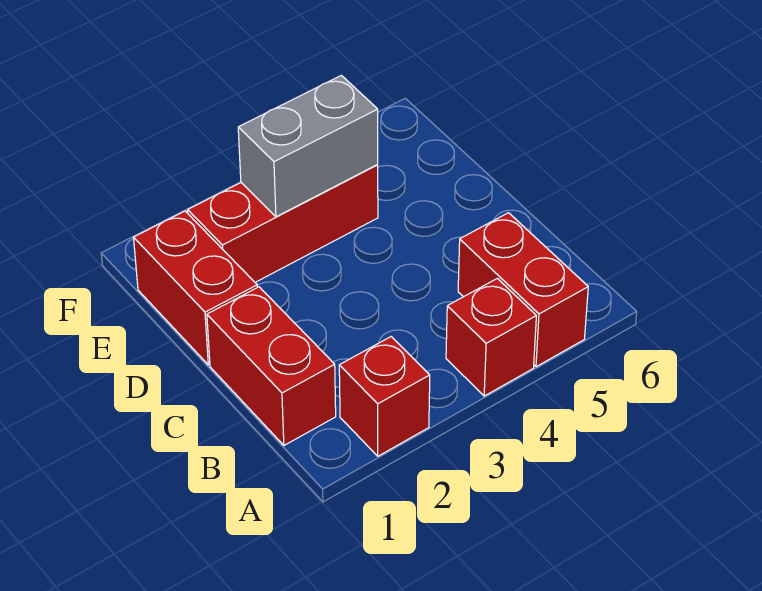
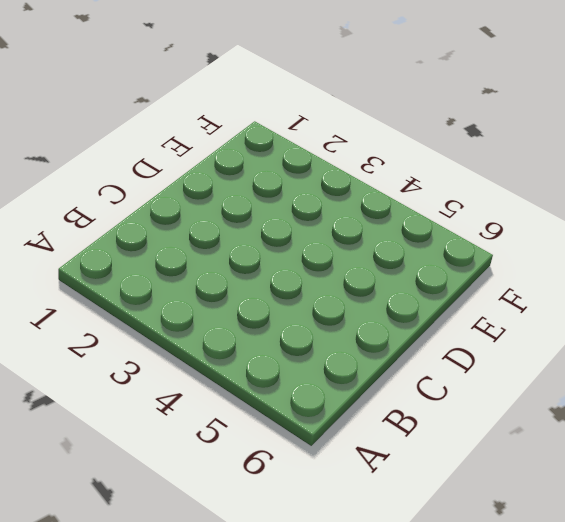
none -> red brick A2 level 1
none -> red brick A4 level 1

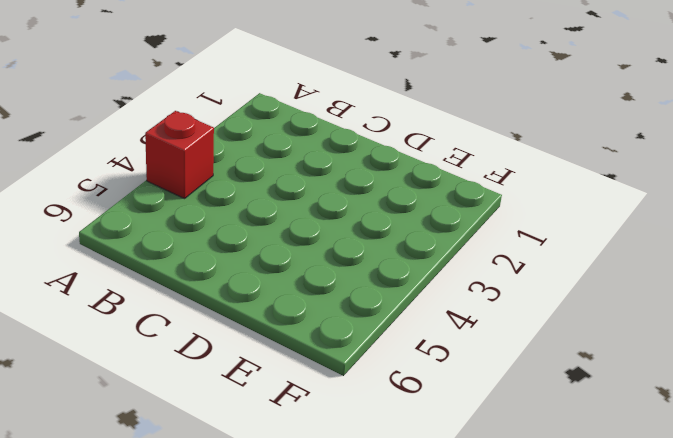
none -> red brick A2 level 1
none -> red brick A5:B5 level 1

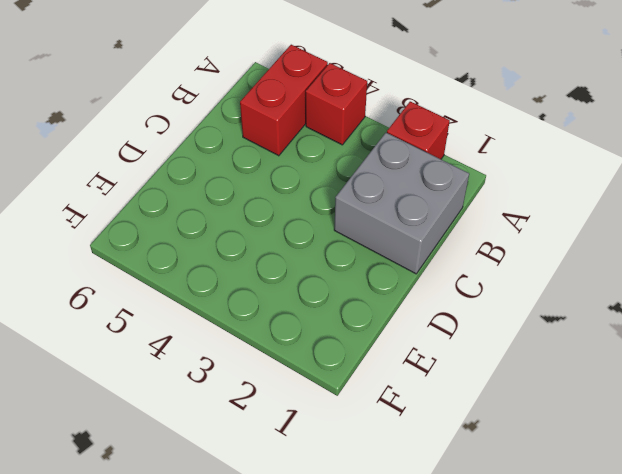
grey brick B1:C2 level 1 -> red brick B1:C1 level 1
none -> red brick D1:E1 level 1
none -> red brick E2:E4 level 1

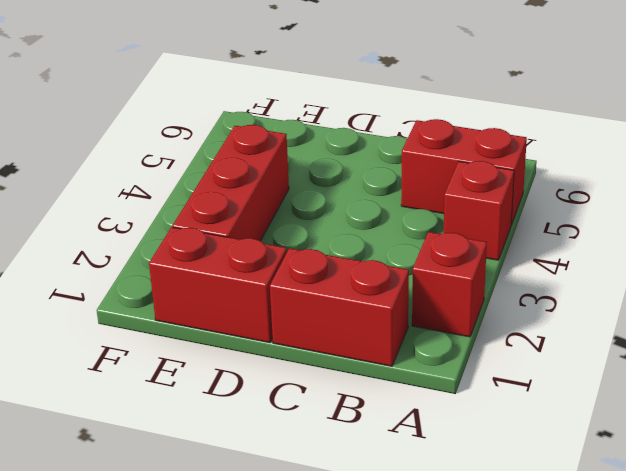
none -> grey brick E3:E4 level 2

